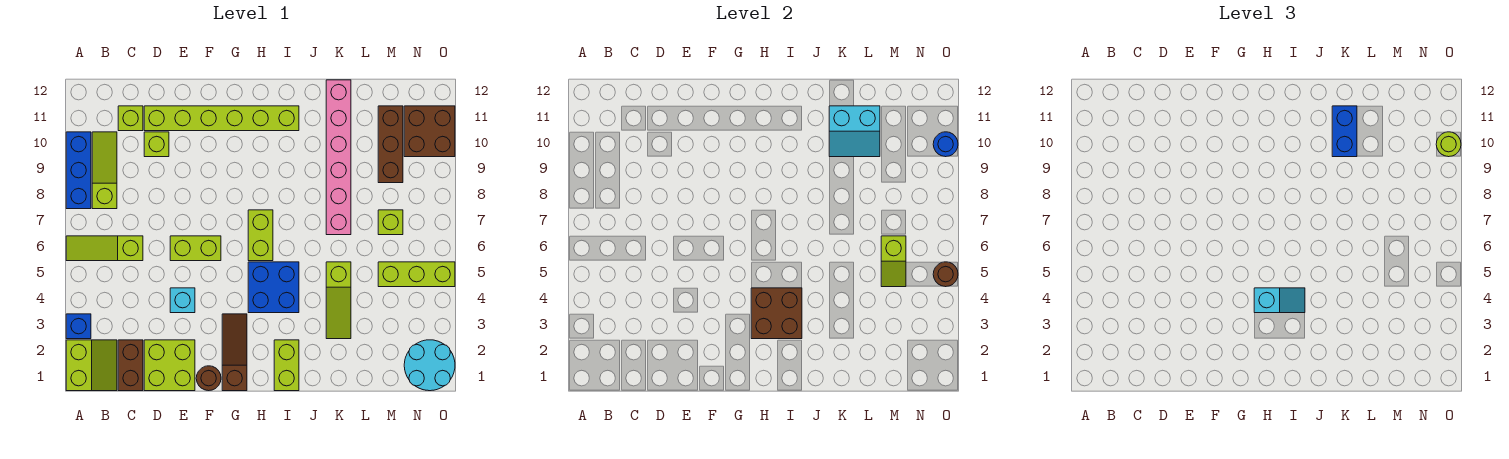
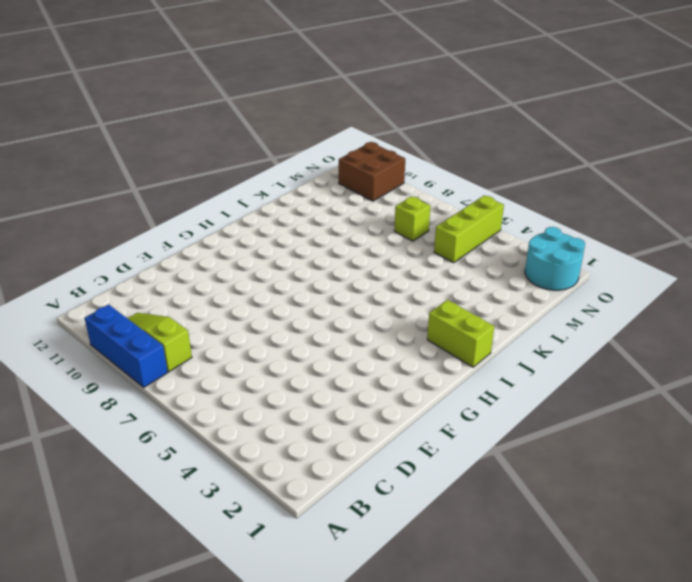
none -> lime slope A1:B2 level 1 top A
none -> blue brick A3 level 1
none -> lime slope A6:C6 level 1 top C
none -> brown brick C1:C2 level 1

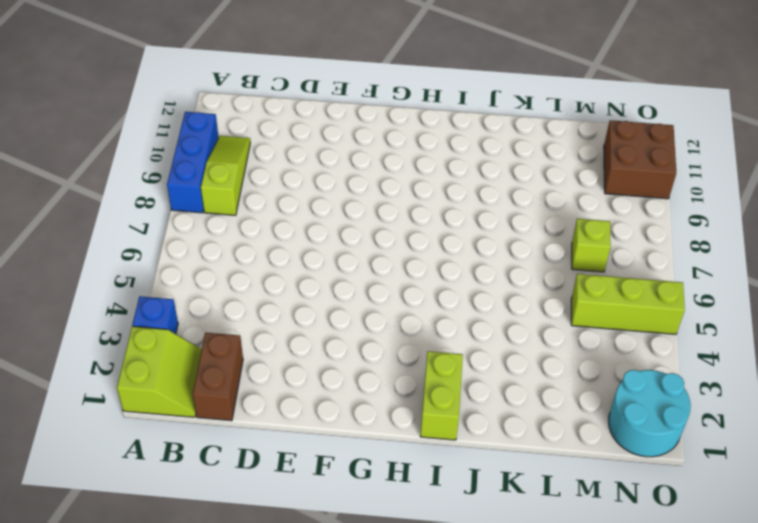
none -> lime slope A6:C6 level 1 top C
none -> lime brick C11 level 1
none -> lime brick D1:E2 level 1
none -> lime brick D10 level 1

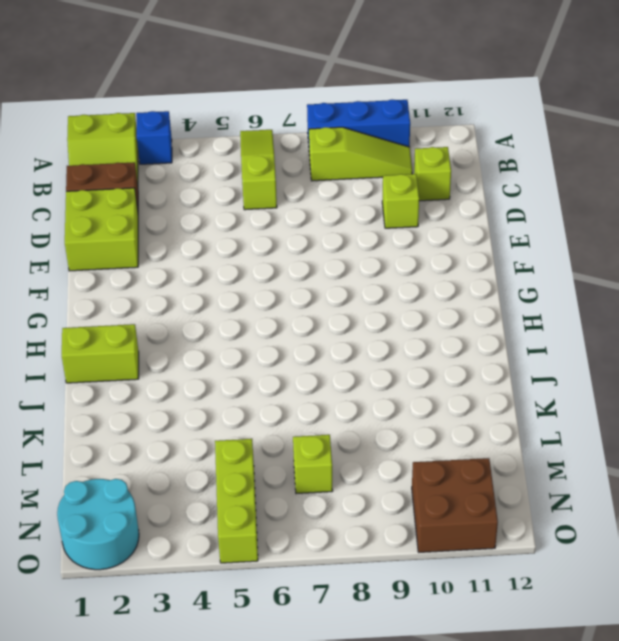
none -> lime brick D11:I11 level 1
none -> cyan brick E4 level 1
none -> lime brick E6:F6 level 1
none -> brown round brick F1 level 1

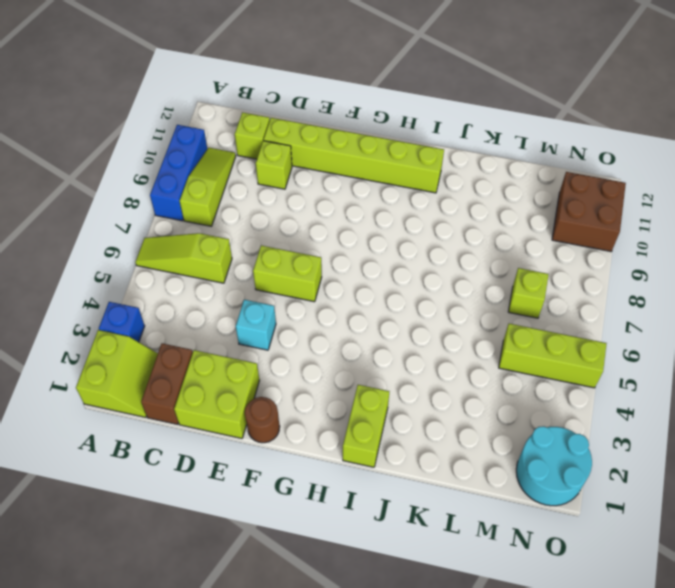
none -> brown slope G1:G3 level 1 top 1
none -> blue brick H4:I5 level 1
none -> lime brick H6:H7 level 1
none -> lime slope K3:K5 level 1 top 5

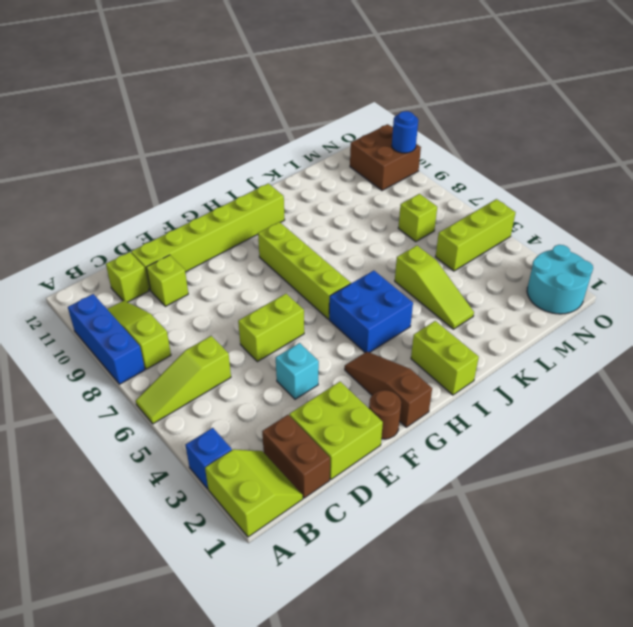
lime brick H6:H9 level 1 -> lime brick H6:H7 level 1
none -> pink brick K7:K12 level 1
none -> brown brick M9:M11 level 1
none -> brown brick H3:I4 level 2
none -> cyan slope K10:L11 level 2 top 11

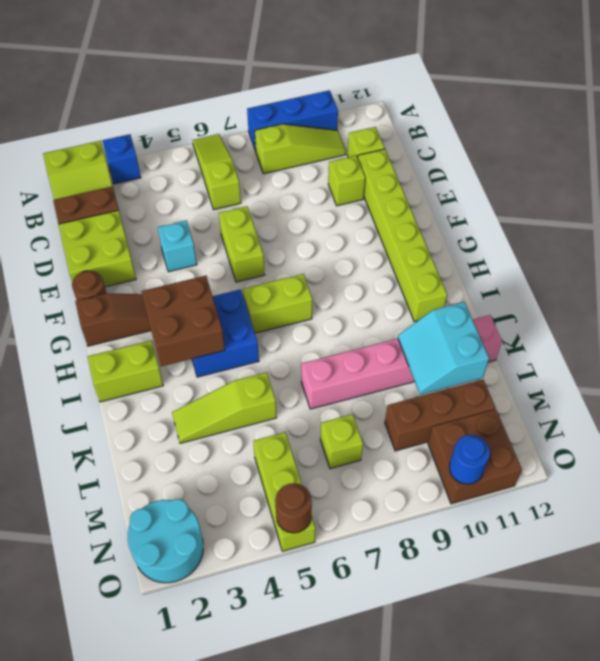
none -> lime slope M5:M6 level 2 top 6
none -> cyan slope H4:I4 level 3 top H
none -> blue brick K10:K11 level 3
none -> lime round brick O10 level 3

